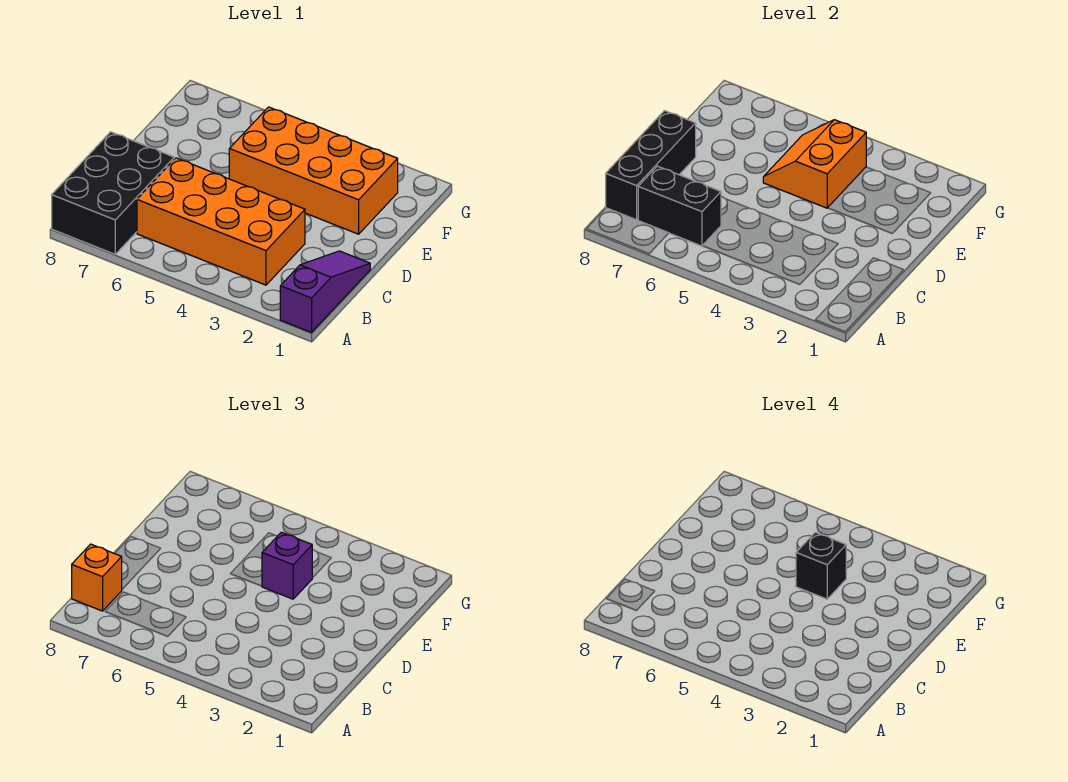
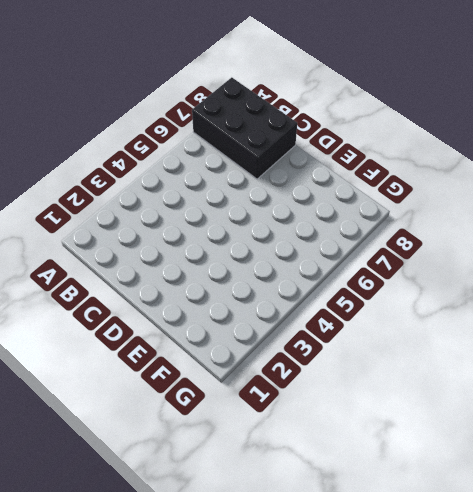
none -> purple slope A1:C1 level 1 top A
none -> orange brick B3:C6 level 1

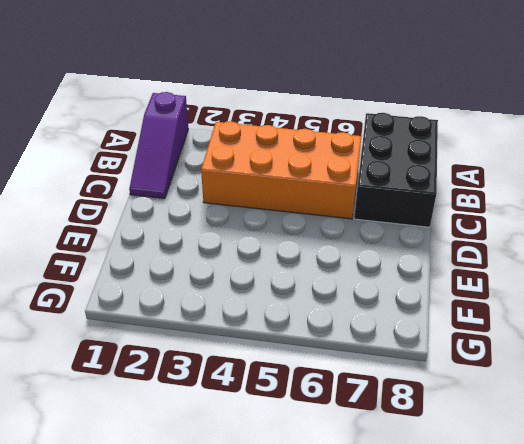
none -> orange brick E2:F5 level 1
none -> black brick B6:B7 level 2

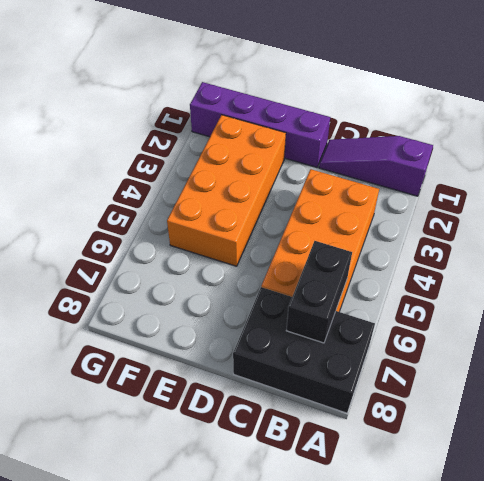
purple brick D1:G1 level 1 -> none
none -> black brick B8:D8 level 2
none -> orange slope E4:F5 level 2 top 4

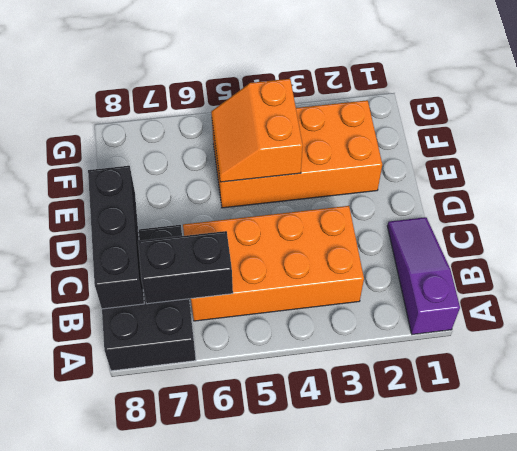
none -> orange brick B8 level 3
none -> purple brick E4 level 3

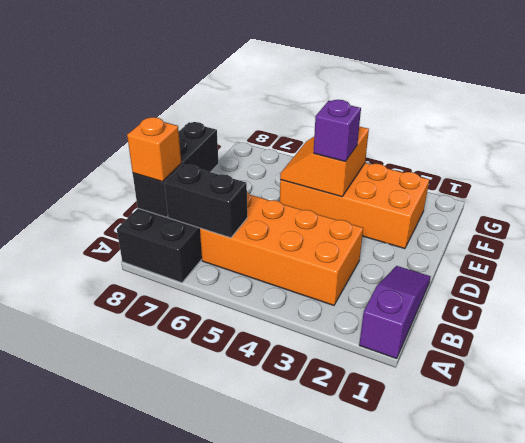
none -> black brick E4 level 4

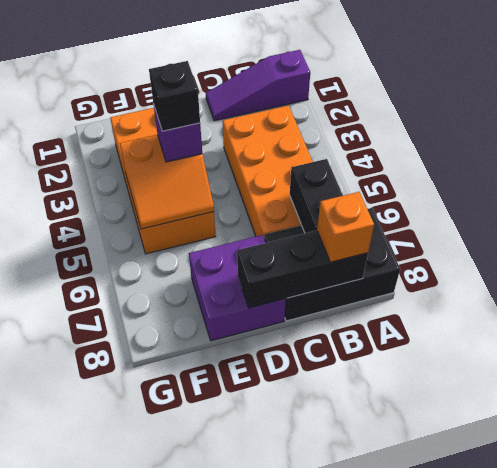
purple brick D7:E8 level 1 -> none

